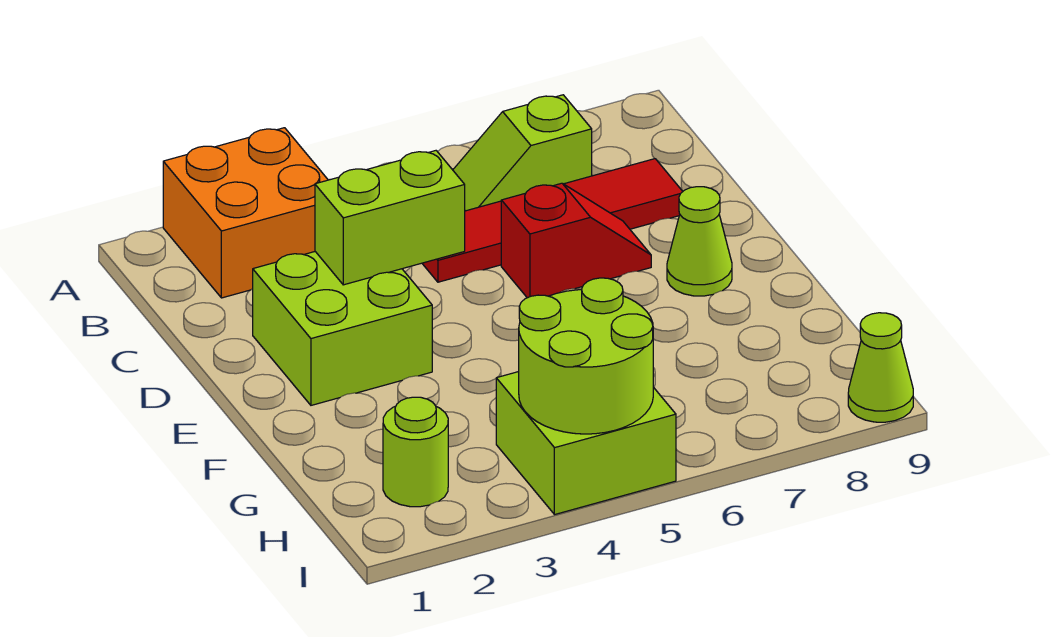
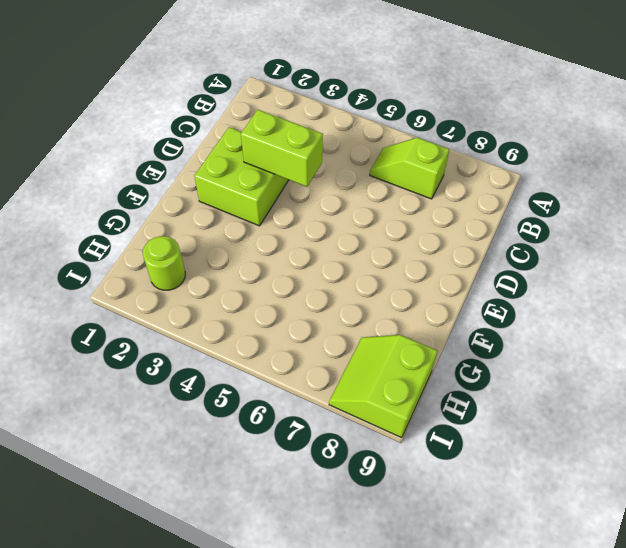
lime slope H8:I9 level 1 top 9 -> lime cone I9 level 1
none -> orange brick A2:B3 level 1
none -> red tile C5:C8 level 1

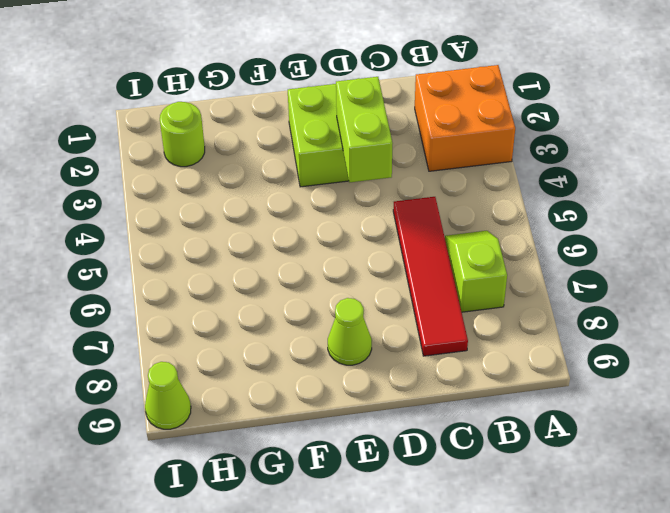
none -> red slope D6:D7 level 1 top 6
none -> lime brick H4:I5 level 1

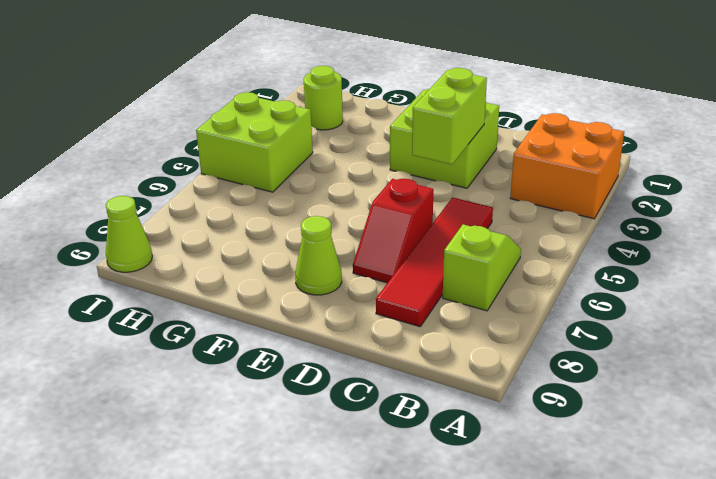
none -> lime round brick H4:I5 level 2

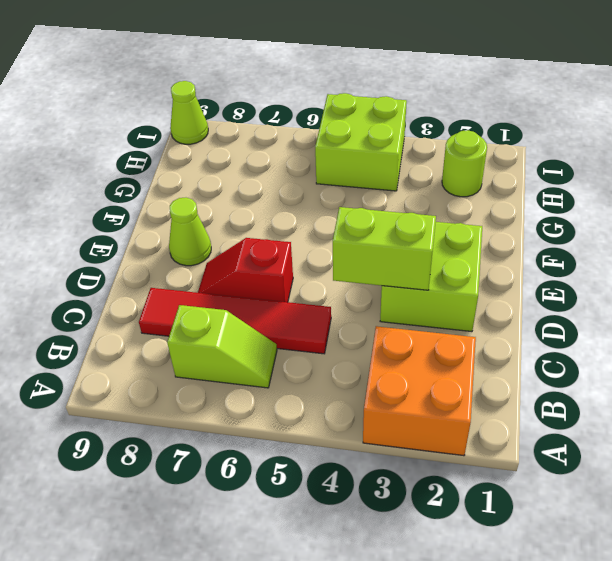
none -> lime round brick H4:I5 level 2

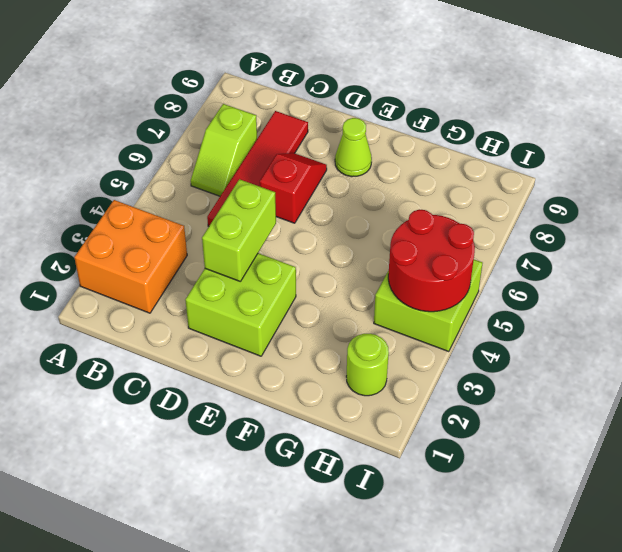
red round brick H4:I5 level 2 -> lime round brick H4:I5 level 2
none -> lime cone I9 level 1

